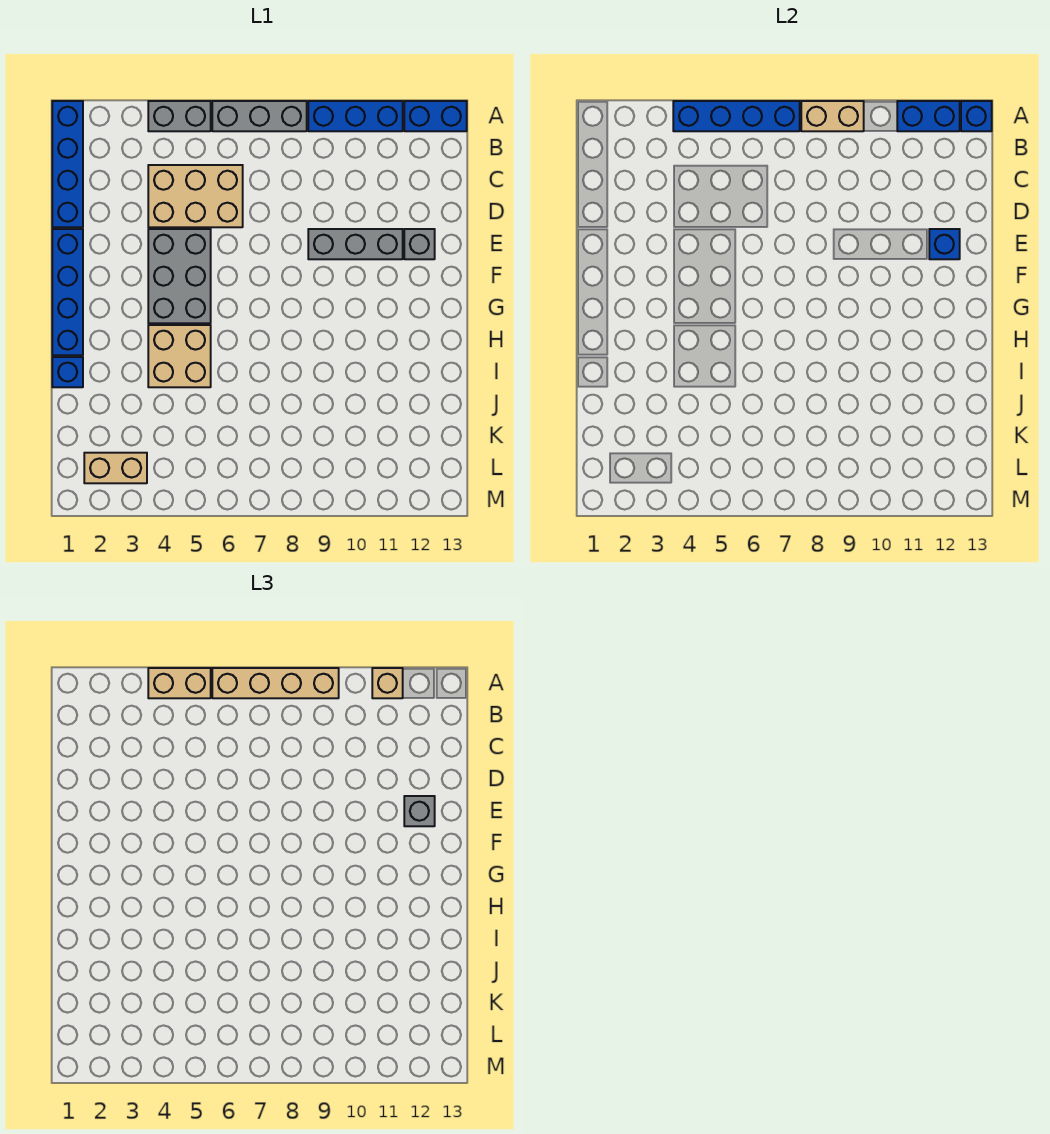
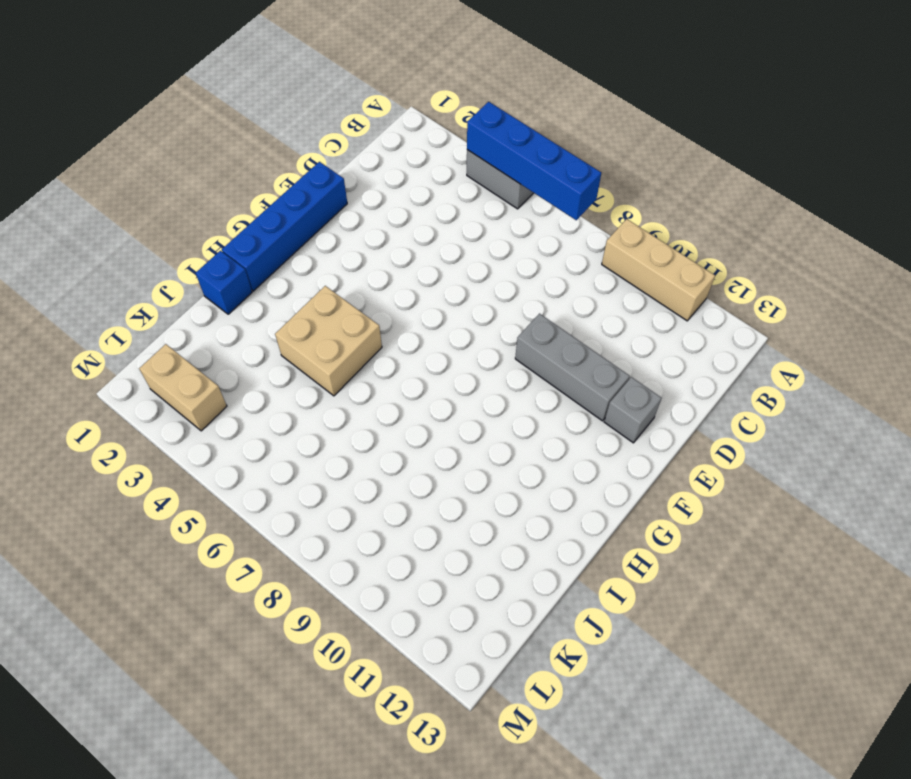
tan brick A9:A11 level 1 -> blue brick A9:A11 level 1
none -> blue brick A1:D1 level 1
none -> grey brick A6:A8 level 1
none -> blue brick A12:A13 level 1

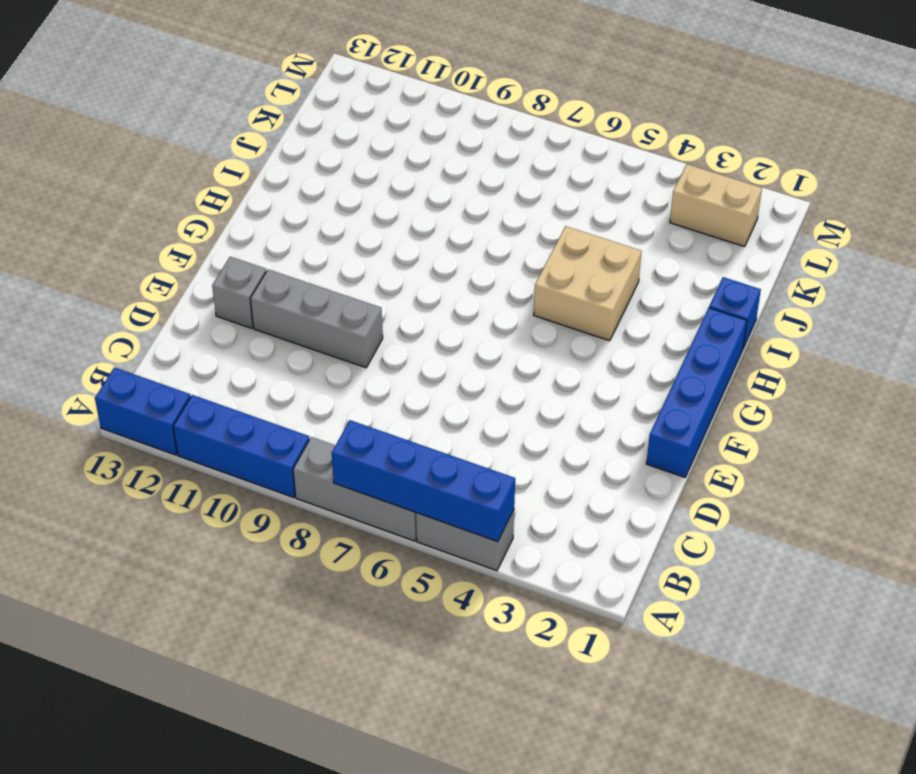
none -> blue brick A1:D1 level 1
none -> tan brick C4:D6 level 1
none -> grey brick E4:G5 level 1

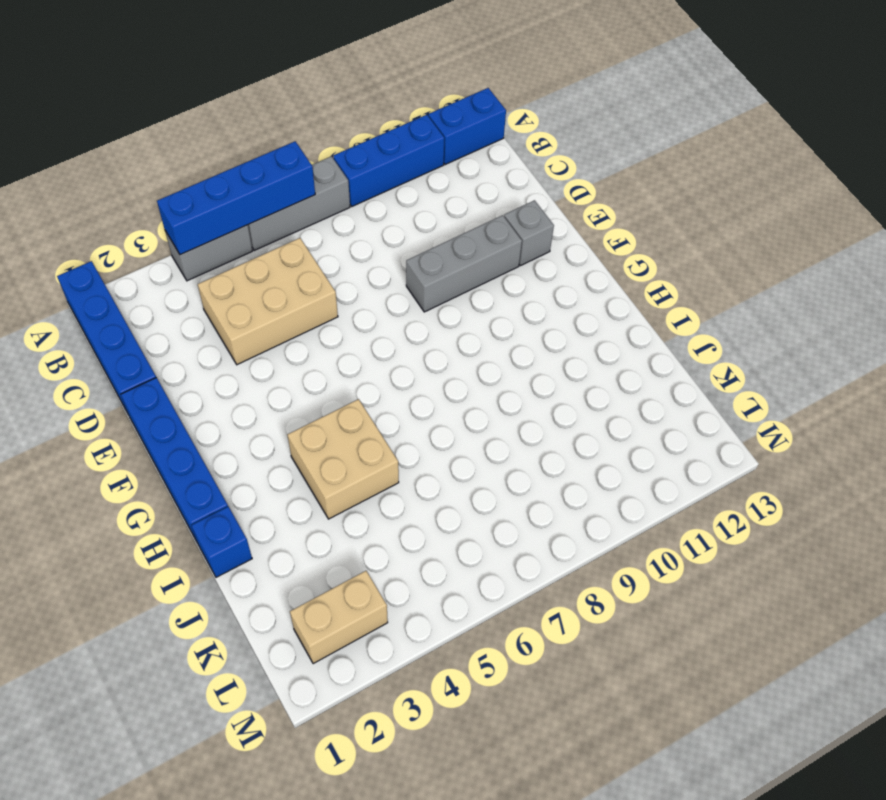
none -> grey brick E4:G5 level 1
none -> tan brick A8:A9 level 2
none -> blue brick A11:A12 level 2

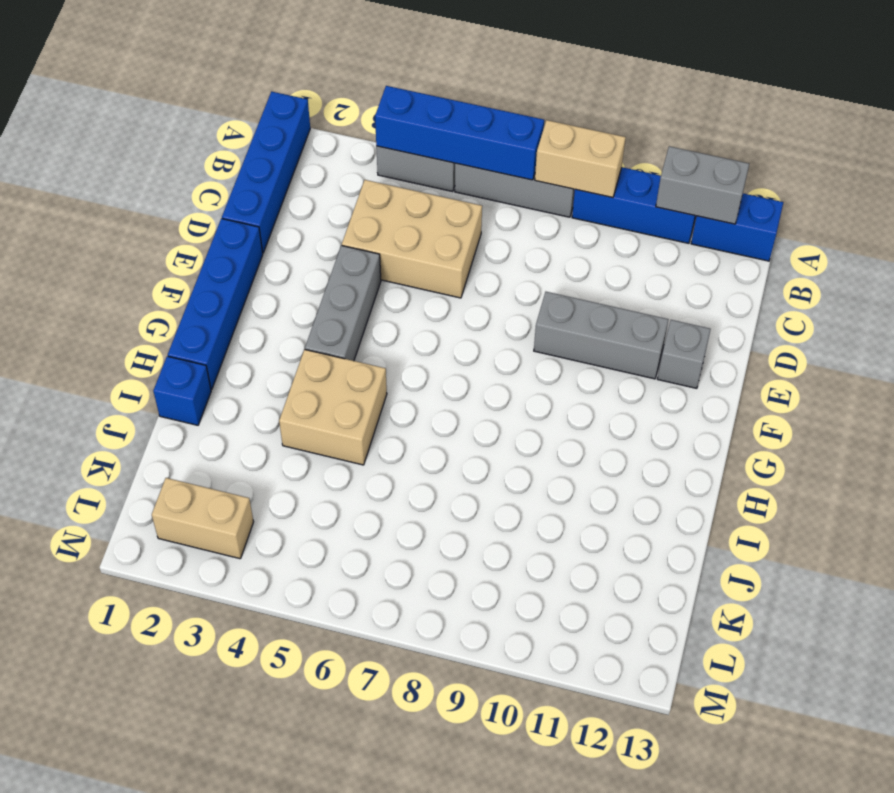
grey brick A11:A12 level 2 -> blue brick A11:A12 level 2
grey brick E4:G4 level 1 -> grey brick E4:G5 level 1
none -> blue brick A13 level 2
none -> blue brick E12 level 2
none -> tan brick A4:A5 level 3

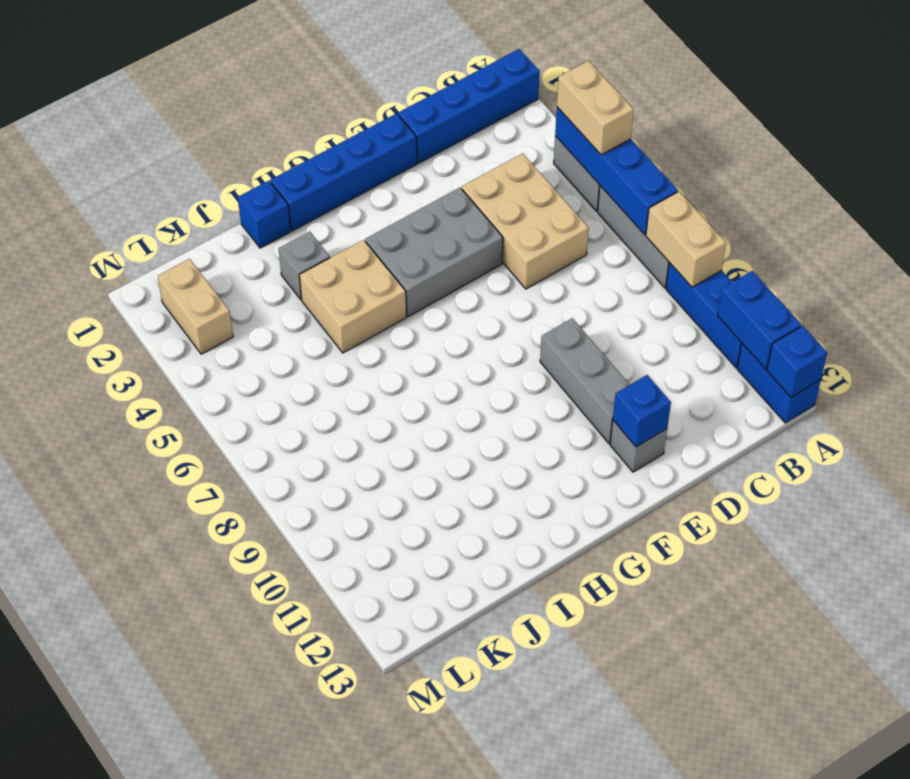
grey brick I3 level 1 -> grey brick E12 level 3
none -> tan brick A6:A9 level 3
none -> tan brick A11 level 3

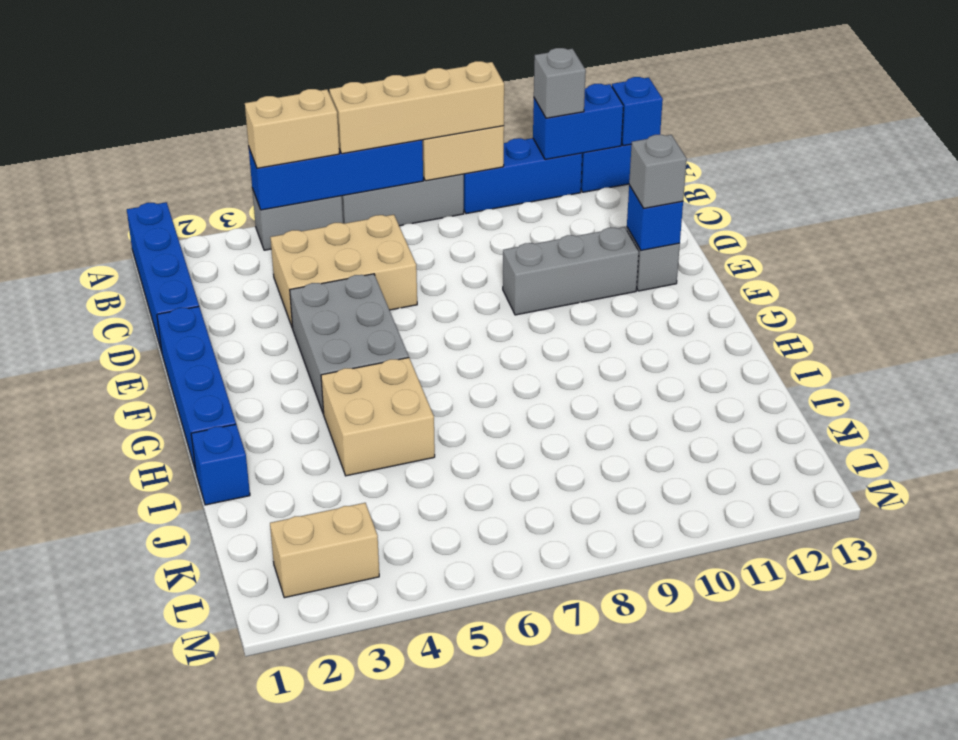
grey brick A11 level 3 -> tan brick A11 level 3

